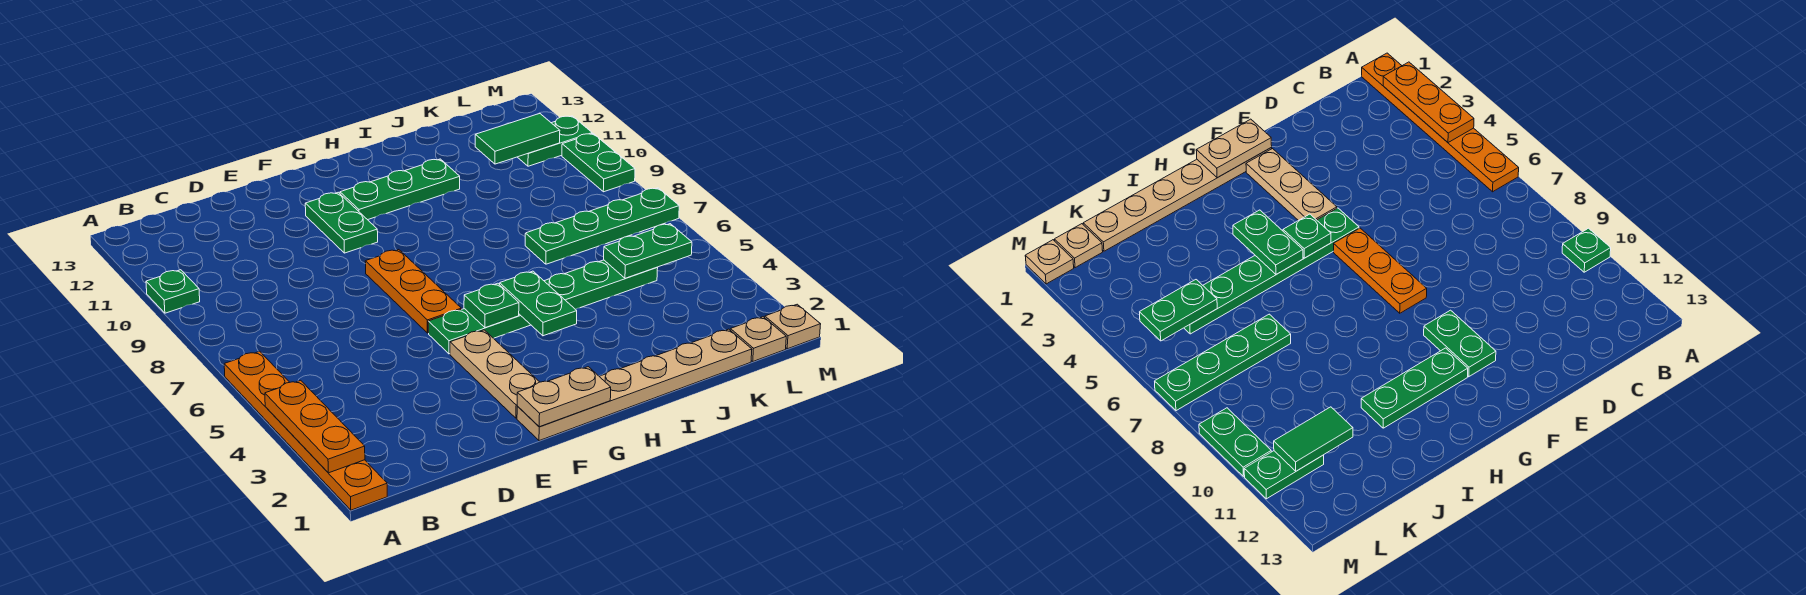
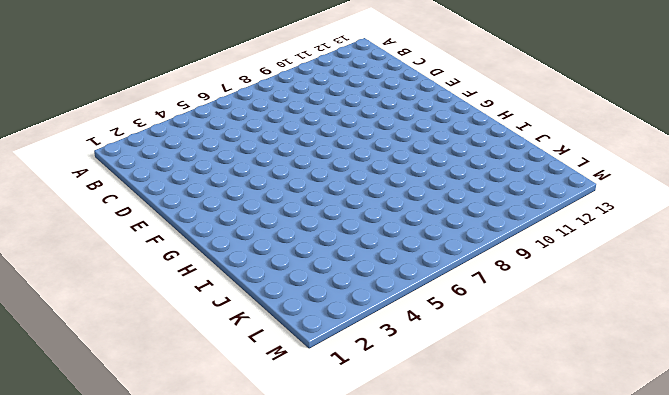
none -> orange plate A1:A6 level 1
none -> green plate A10 level 1
none -> tan plate F1:K1 level 1

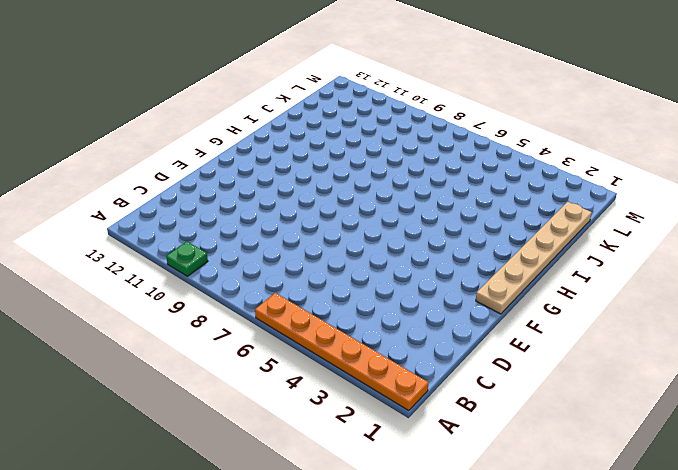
none -> tan plate F2:F4 level 1
none -> green plate F5:K5 level 1
none -> orange plate F6:F8 level 1

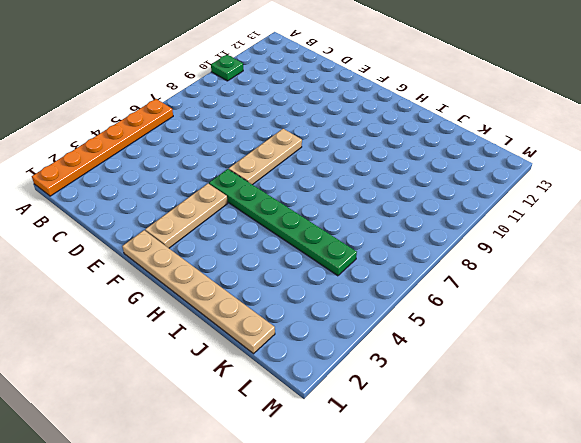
tan plate F6:F8 level 1 -> orange plate F6:F8 level 1
none -> green plate F10:F11 level 1
none -> green plate G11:I11 level 1
none -> green plate J7:M7 level 1

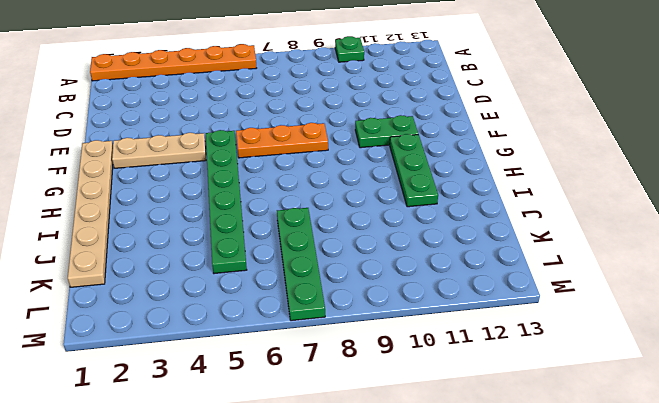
none -> tan plate L1 level 1
none -> green plate L11:M11 level 1
none -> tan plate M1 level 1

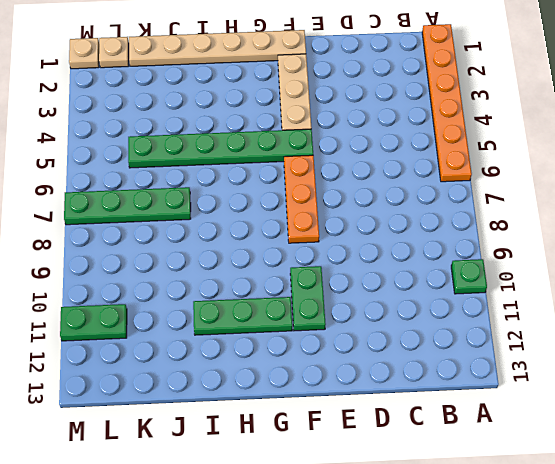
none -> green plate M9:M10 level 1
none -> orange plate A2:A4 level 2
none -> tan plate F1:G1 level 2

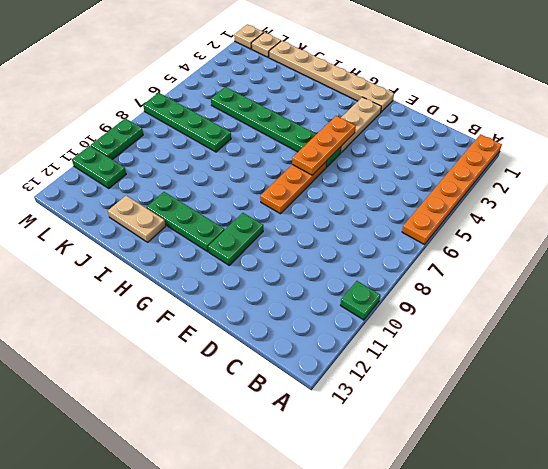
orange plate F4:F6 level 2 -> orange plate A2:A4 level 2
tan plate I12:J12 level 1 -> tan plate F1:G1 level 2
none -> green plate G5 level 2
none -> green plate H4:H5 level 2
none -> green plate K5:L5 level 2

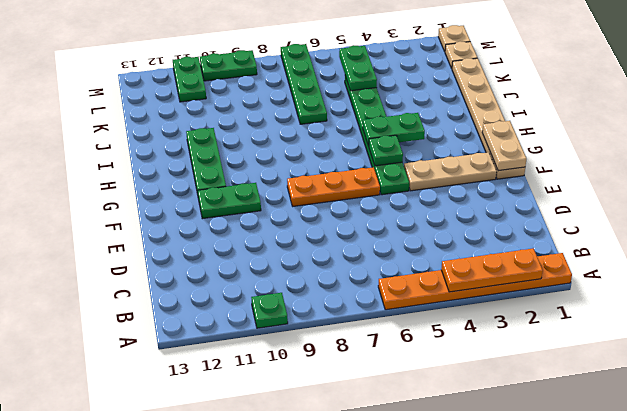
none -> green tile K11:L11 level 2

